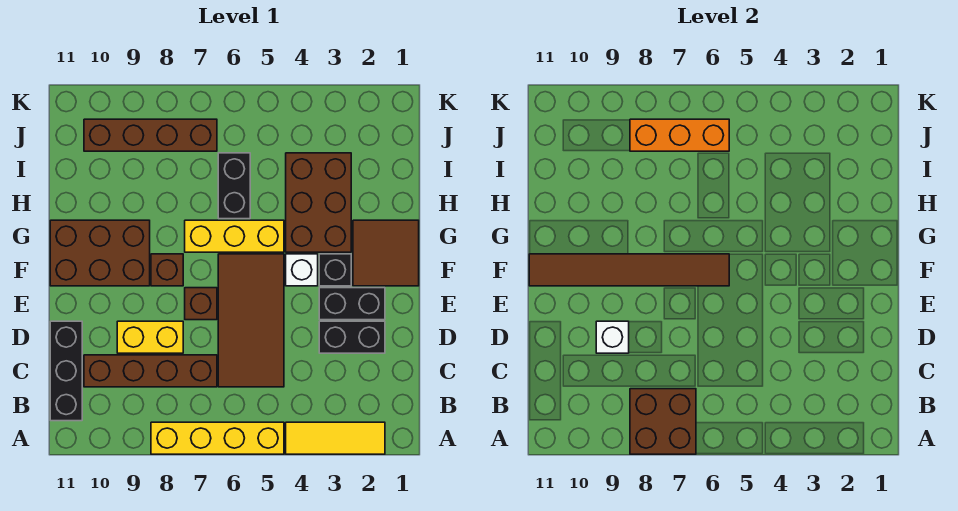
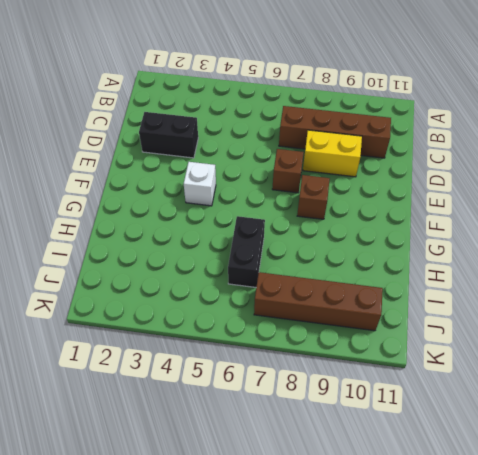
none -> yellow tile A2:A4 level 1
none -> yellow brick A5:A8 level 1
none -> black brick B11:D11 level 1

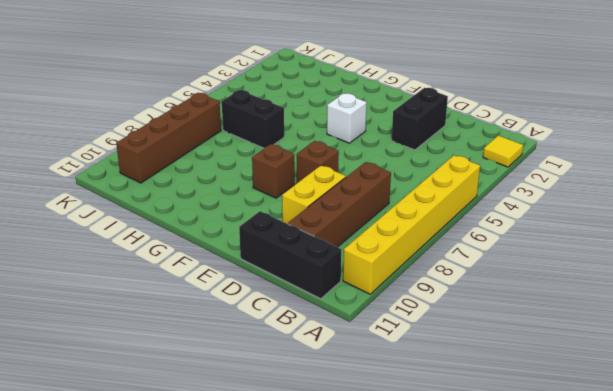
yellow tile A2 level 1 -> yellow tile A2:A4 level 1
yellow brick A5:A10 level 1 -> yellow brick A5:A8 level 1
none -> brown tile C5:F6 level 1
none -> black brick E2:E3 level 1
none -> brown tile F1:G2 level 1

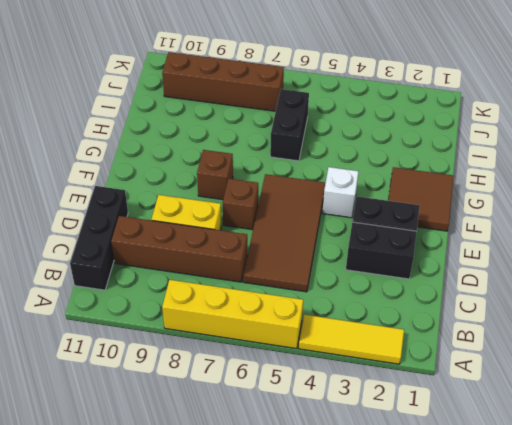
none -> black brick F3 level 1
none -> brown brick F9:G11 level 1
none -> brown brick G3:I4 level 1

